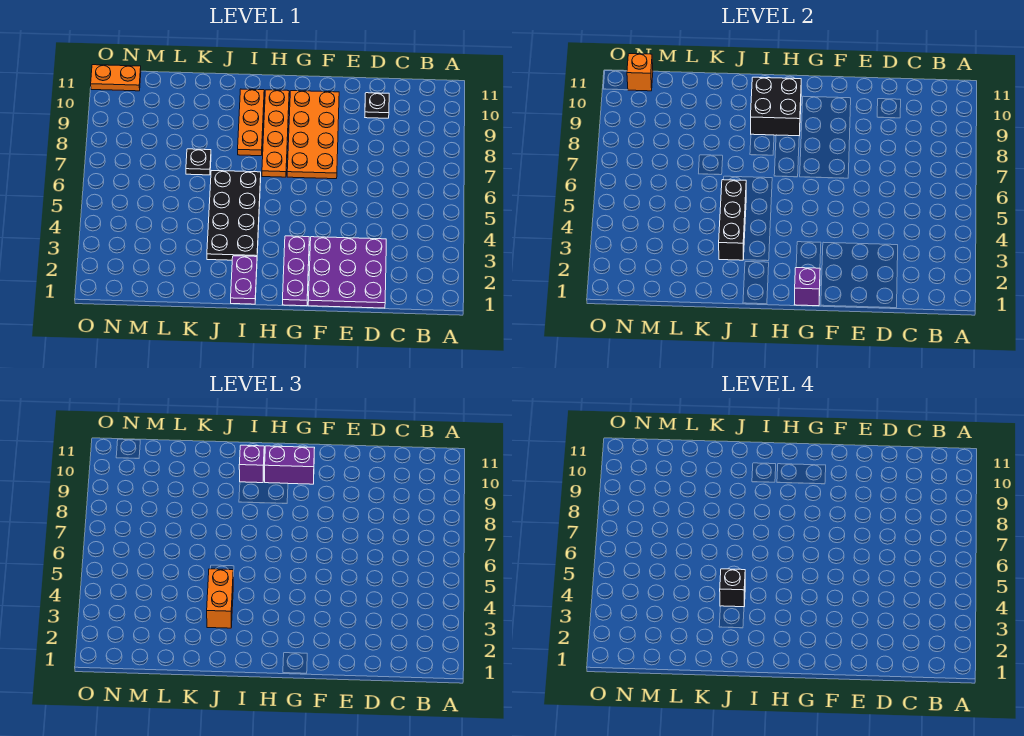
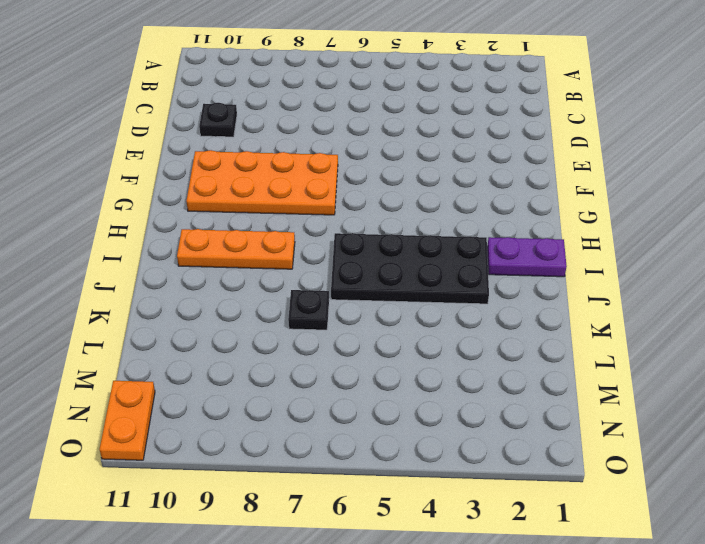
none -> purple plate D1:F3 level 1
none -> purple plate G1:G3 level 1
none -> orange plate H7:H10 level 1

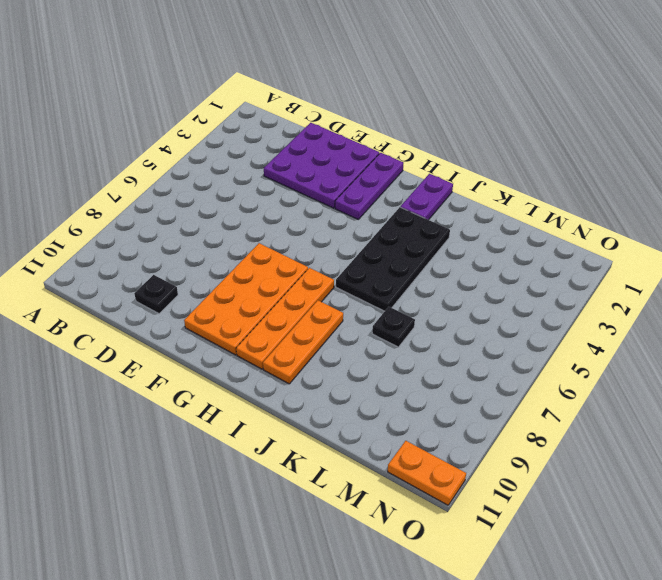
none -> purple brick G1 level 2
none -> black brick H9:I10 level 2
none -> black brick J3:J5 level 2

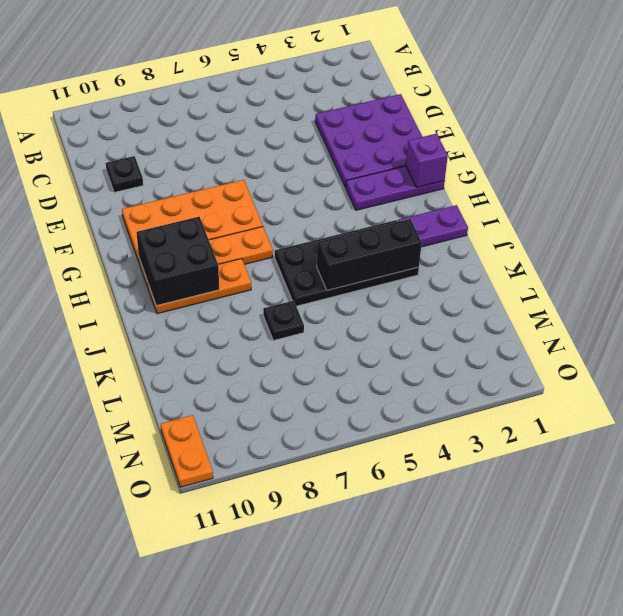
none -> orange brick N11 level 2
none -> purple brick G10:H10 level 3
none -> purple brick I10 level 3

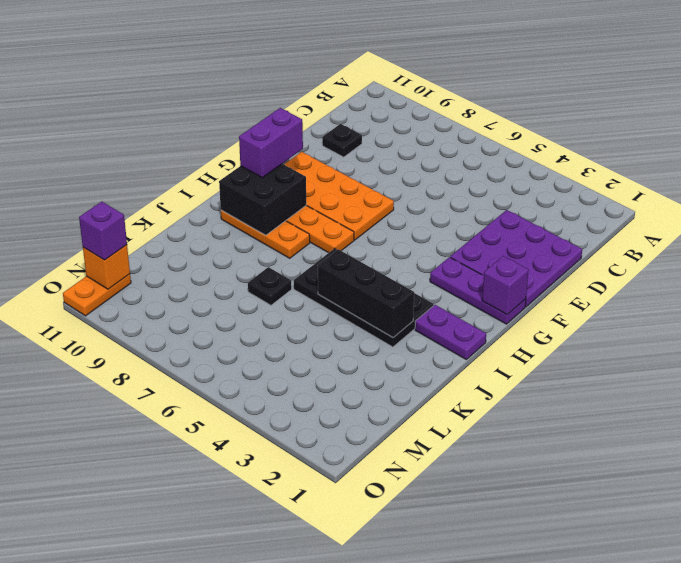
purple brick N11 level 3 -> purple brick I10 level 3
none -> orange brick J3:J4 level 3
none -> black brick J4 level 4

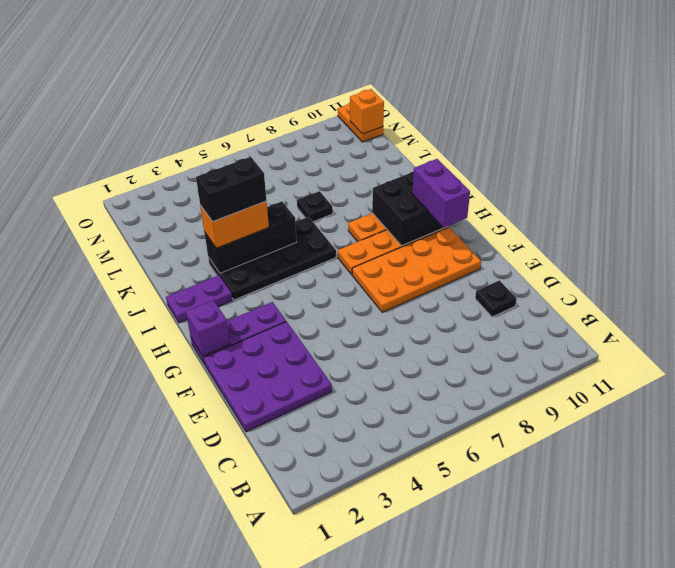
black brick J3:J4 level 4 -> black brick J4 level 4
none -> purple brick I10 level 3

